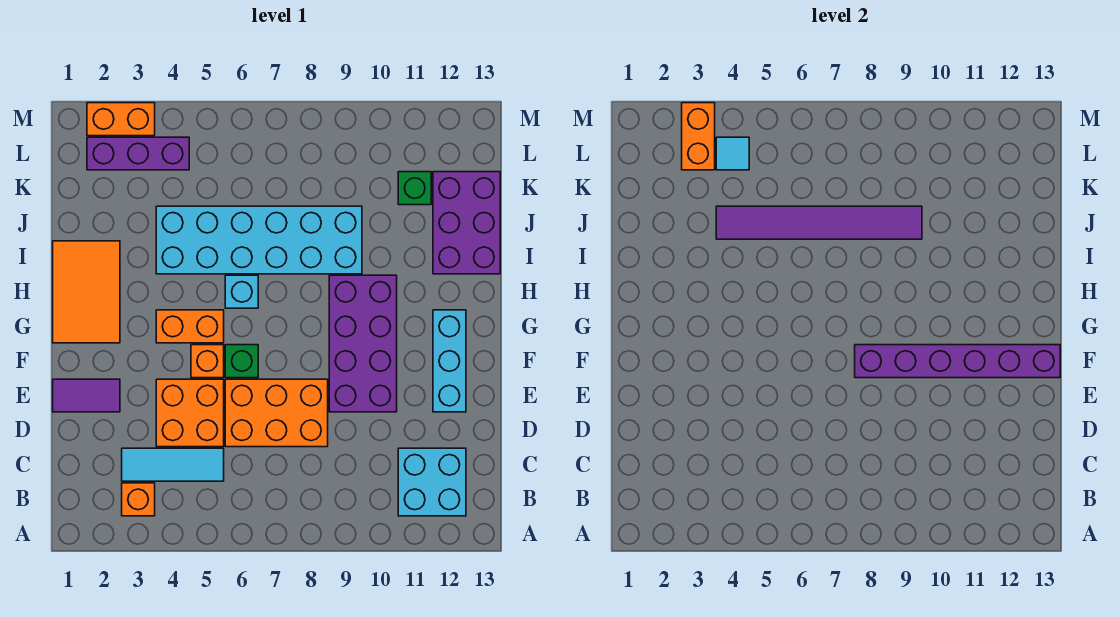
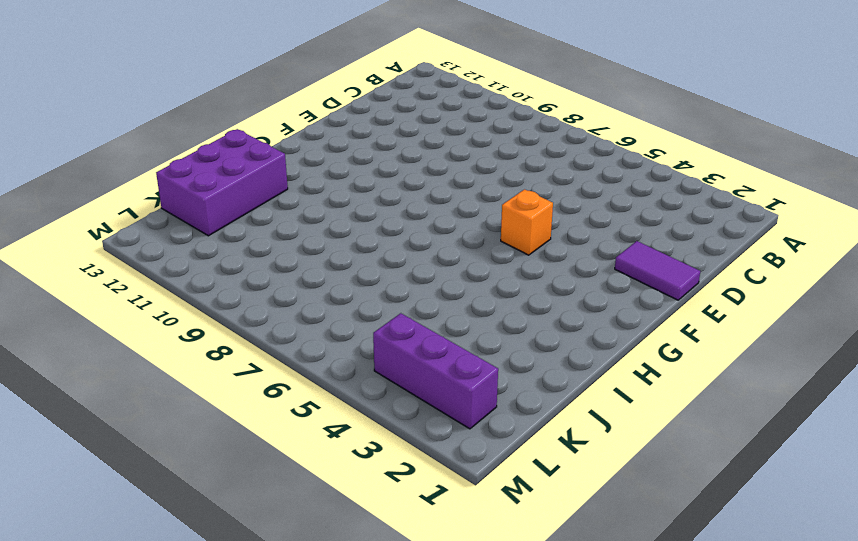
none -> orange brick B3 level 1
none -> cyan brick B11:C12 level 1
none -> cyan tile C3:C5 level 1

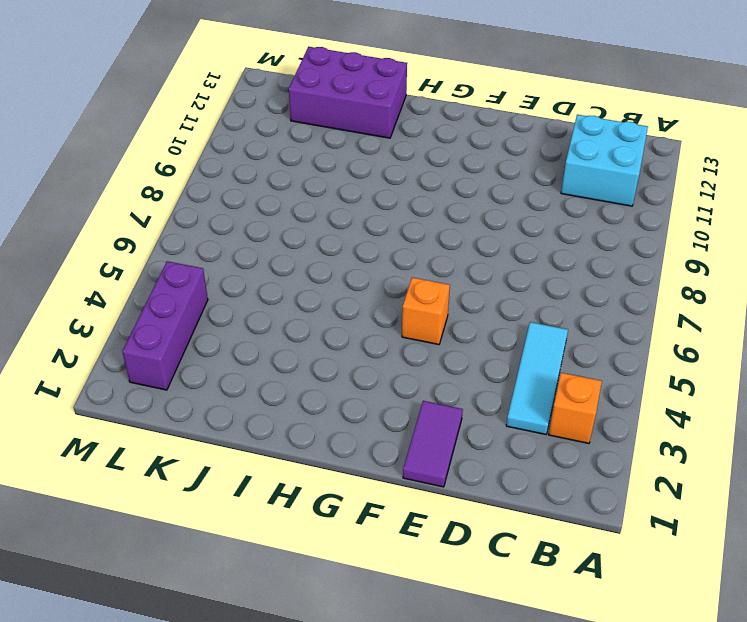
none -> orange brick D4:E5 level 1
none -> orange brick D6:E8 level 1
none -> purple brick E9:H10 level 1

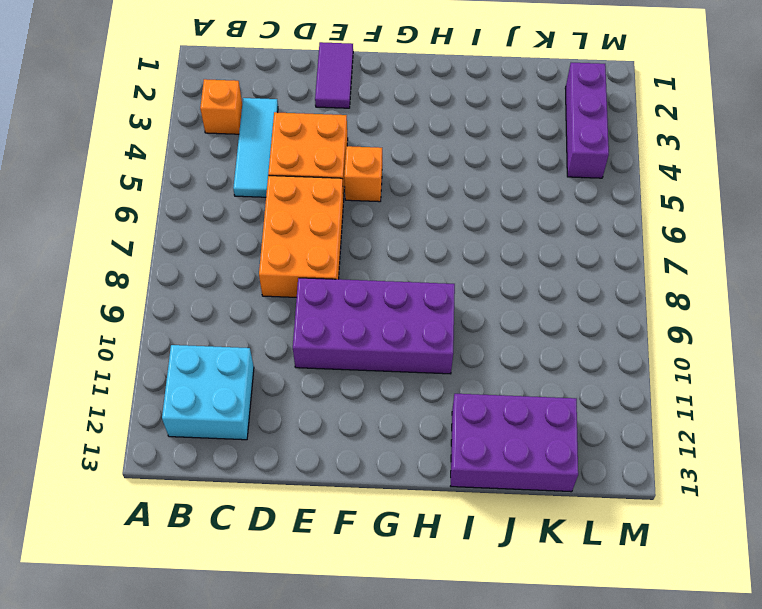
none -> cyan brick E12:G12 level 1
none -> green brick F6 level 1
none -> orange tile G1:I2 level 1

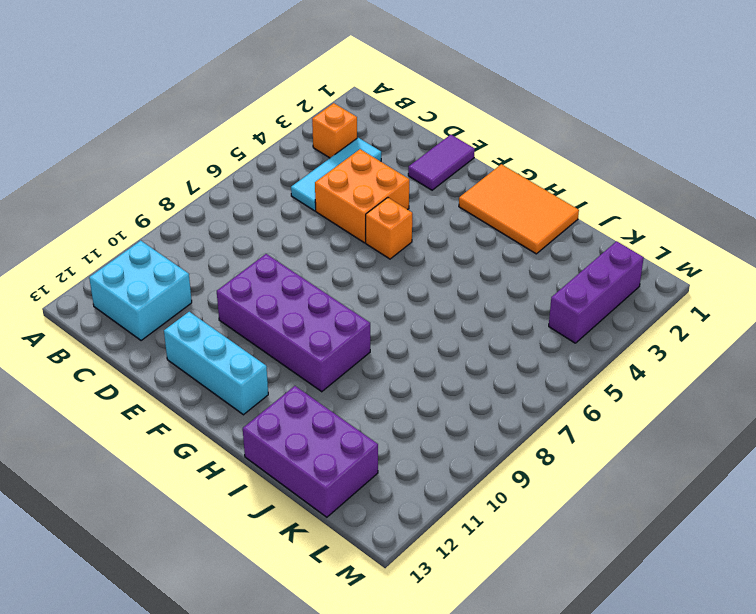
none -> orange brick D6:E8 level 1
none -> green brick F6 level 1
none -> orange brick G4:G5 level 1

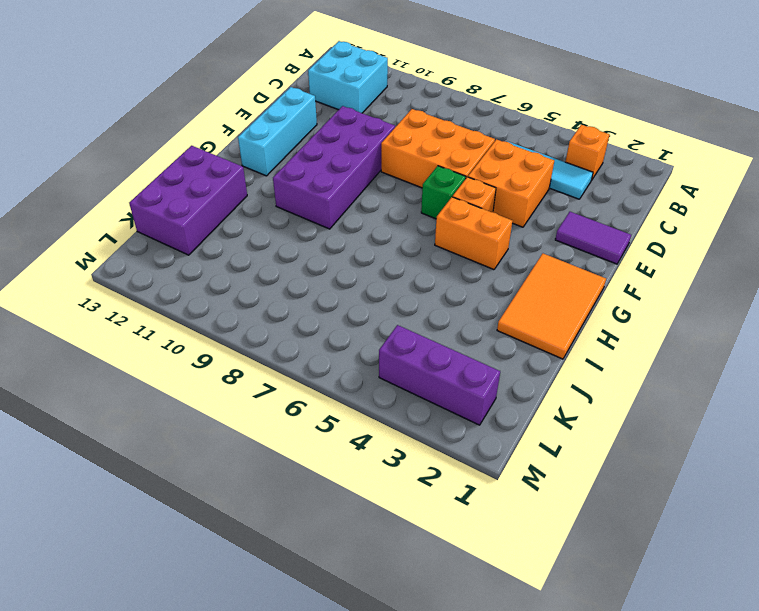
none -> cyan brick H6 level 1
none -> cyan brick I4:J9 level 1
none -> green brick K11 level 1

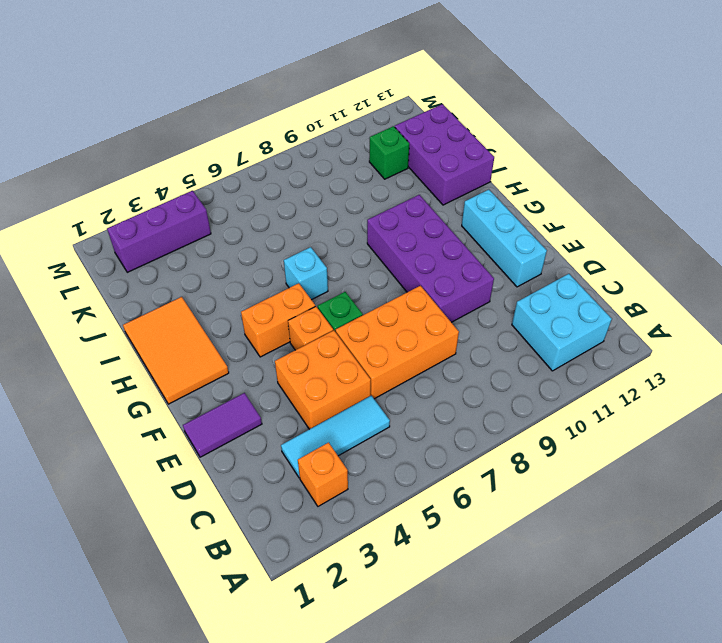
none -> cyan brick I4:J9 level 1
none -> orange brick M2:M3 level 1
none -> purple brick F8:F13 level 2

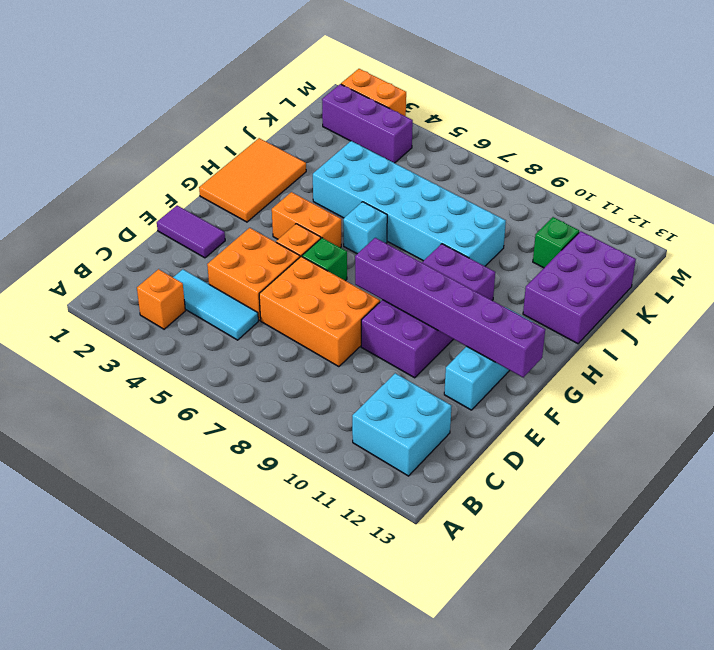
none -> purple tile J4:J9 level 2
none -> orange brick L3:M3 level 2
none -> cyan tile L4 level 2

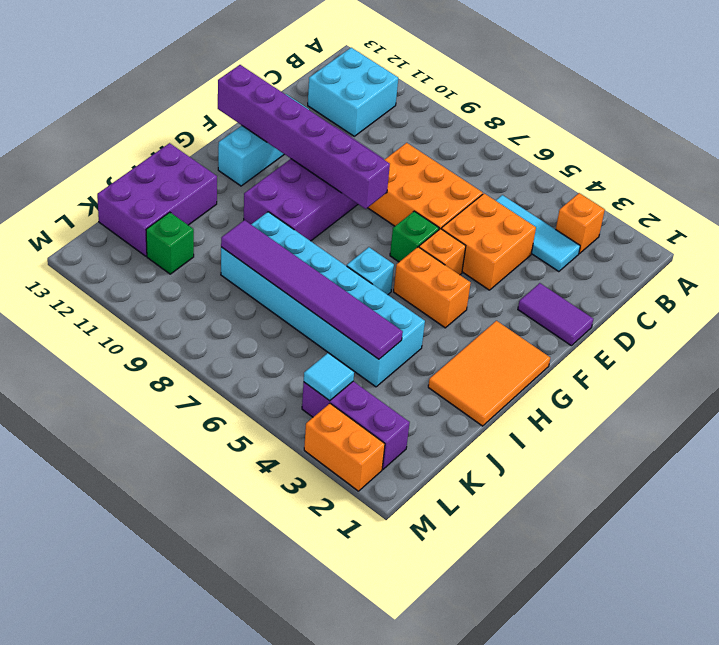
none -> orange brick L3:M3 level 2

